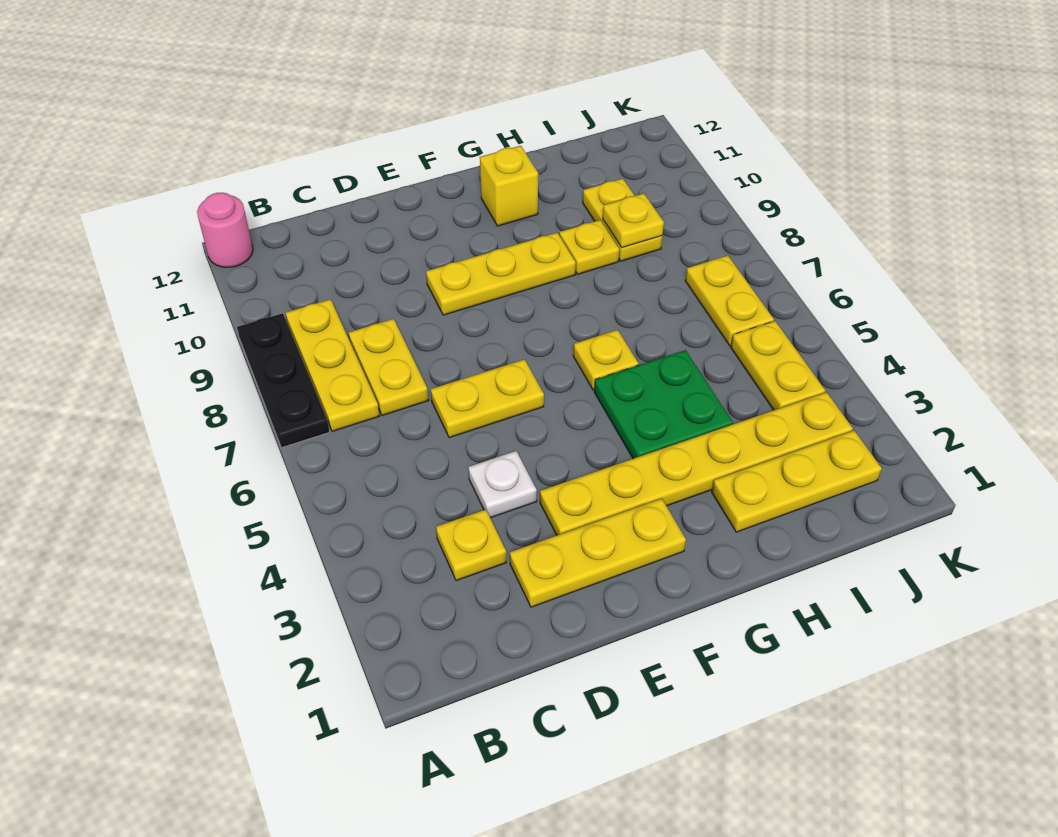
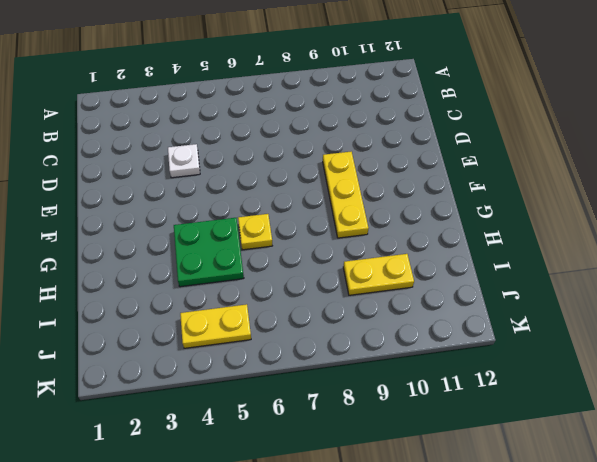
none -> black plate A7:A9 level 1
none -> pink round brick A12 level 1
none -> yellow plate B7:B9 level 1

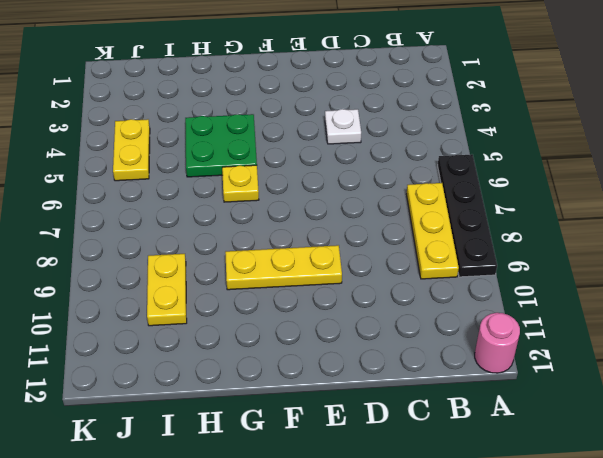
black plate A6:A9 level 1 -> black plate A7:A9 level 1
none -> yellow plate C3 level 1
none -> yellow plate C7:C8 level 1
none -> yellow plate D2:F2 level 1

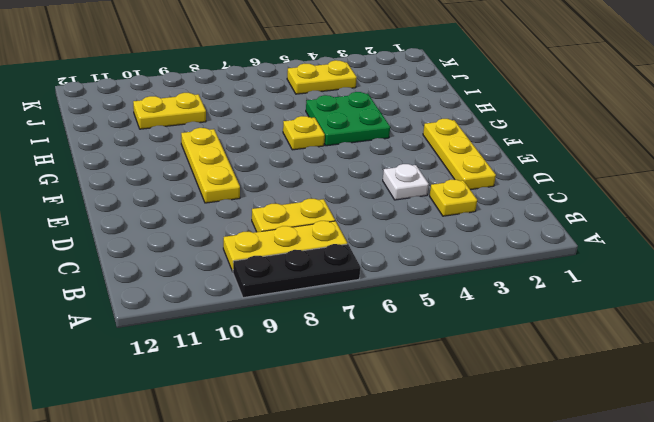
none -> pink round brick A12 level 1
none -> yellow plate D6:E6 level 1
none -> yellow plate E3:J3 level 1

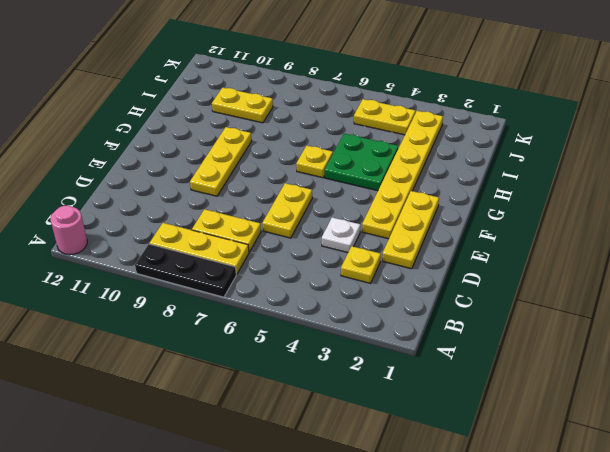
none -> yellow brick G11 level 1
none -> yellow plate H2:J2 level 1
none -> yellow plate H9 level 1

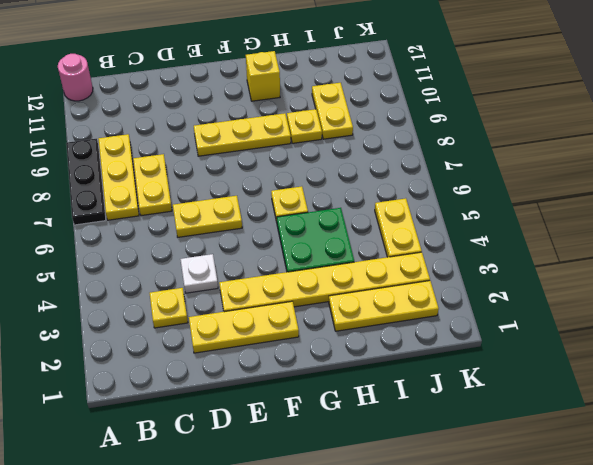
none -> yellow plate J6:J7 level 1
none -> yellow plate I9 level 2

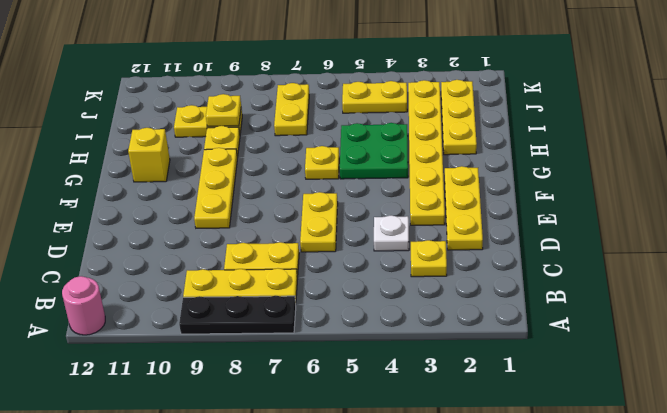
yellow plate I7:J7 level 1 -> yellow plate J6:J7 level 1

